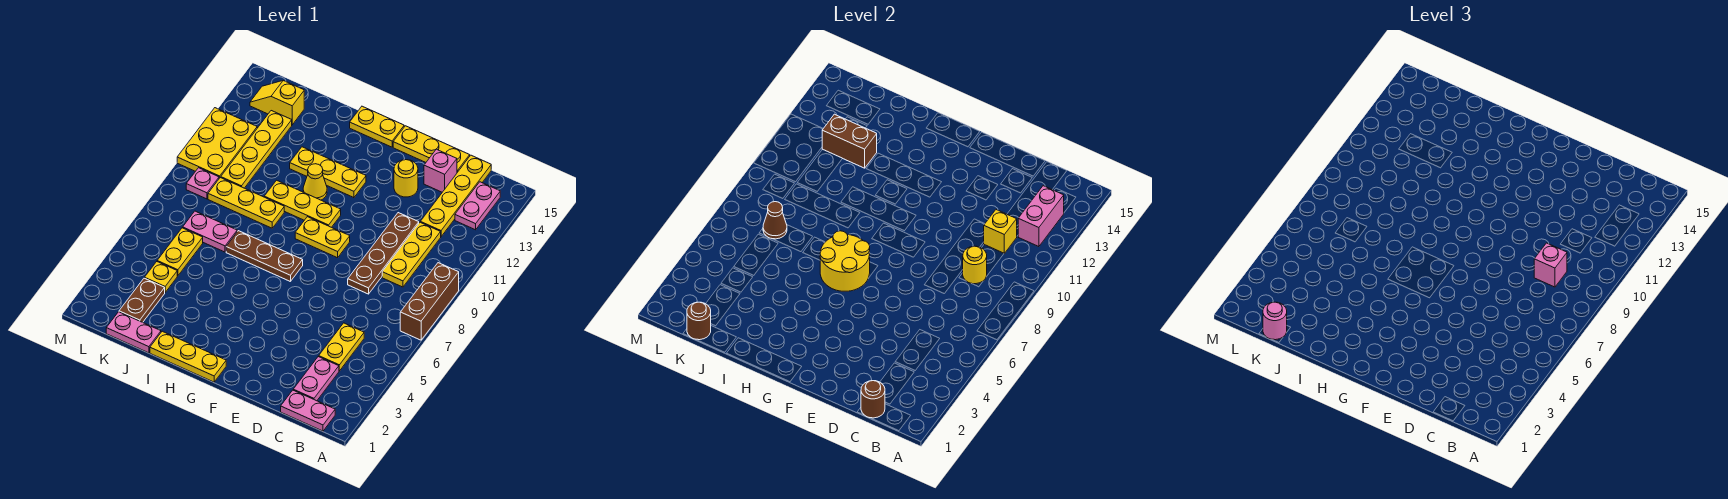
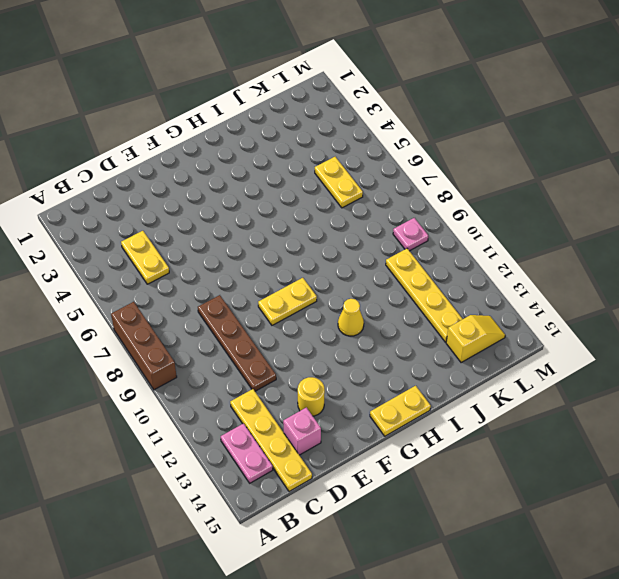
none -> pink plate B1:C1 level 1
none -> pink plate C2:C3 level 1
none -> yellow plate C9:C11 level 1
none -> yellow plate D15:F15 level 1

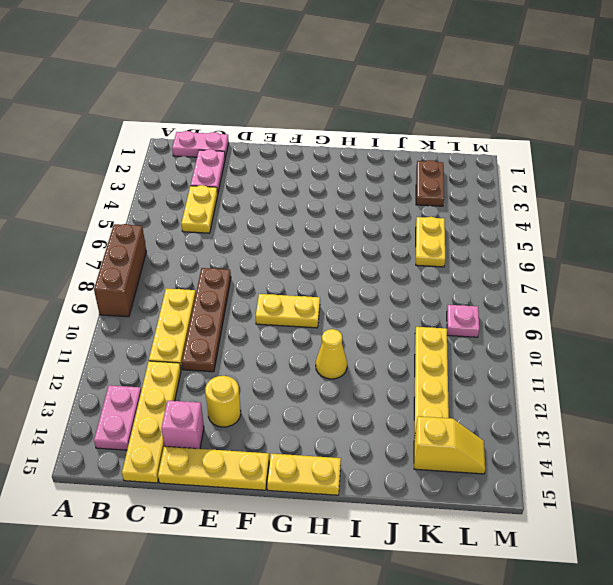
none -> yellow plate G1:I1 level 1
none -> brown plate G7:I7 level 1
none -> yellow plate G10:I10 level 1
none -> yellow plate G12:I12 level 1

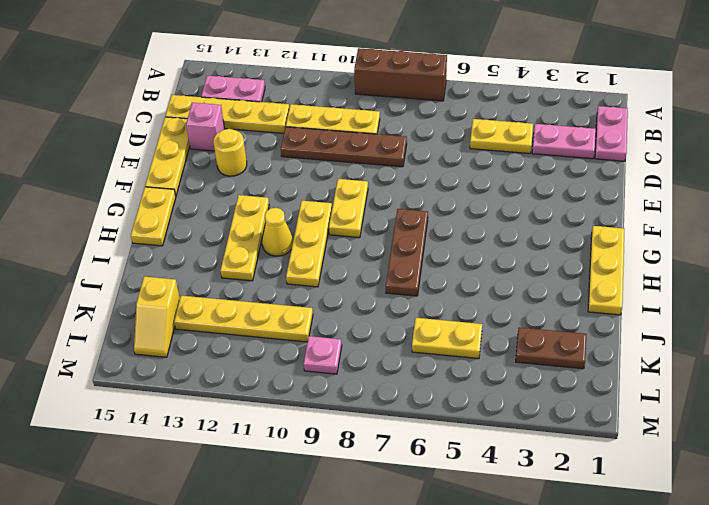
none -> yellow plate I9:K9 level 1
none -> pink plate J1:K1 level 1
none -> pink plate J7:K7 level 1
none -> yellow plate K4 level 1

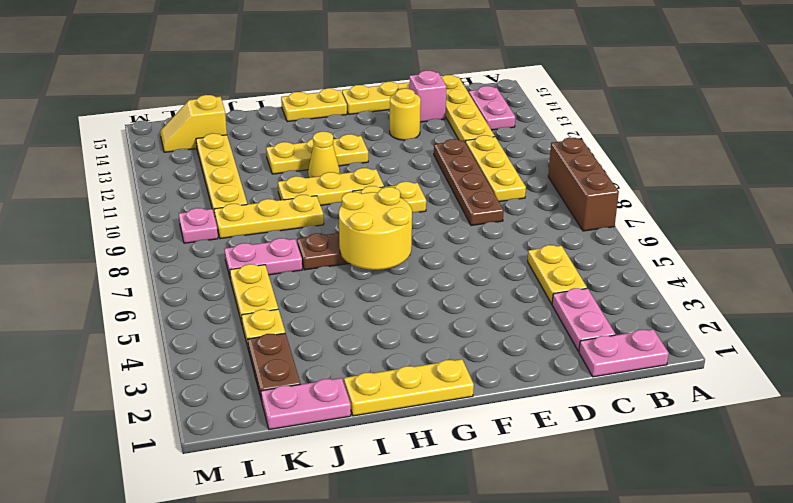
none -> yellow plate L10:M12 level 1
none -> pink brick B12:B13 level 2
none -> brown round brick C1 level 2
none -> yellow round brick C9 level 2

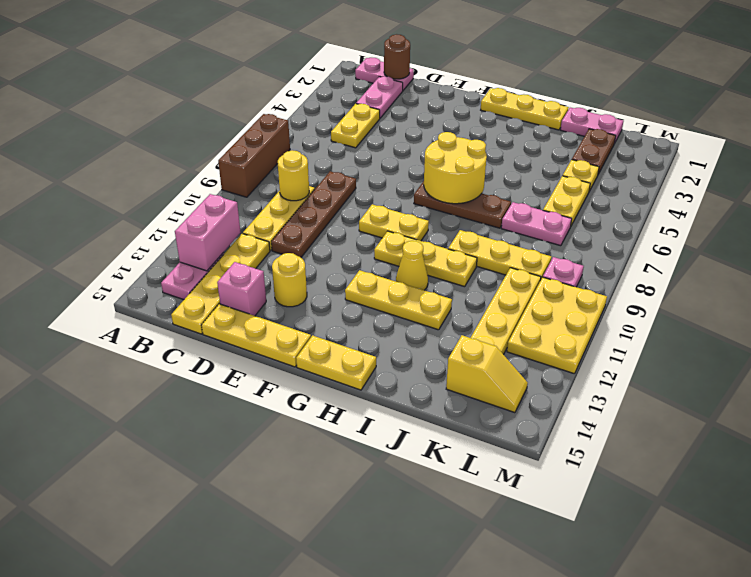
none -> yellow brick C11 level 2
none -> brown brick J12:K12 level 2
none -> brown round brick K1 level 2
none -> brown cone K7 level 2

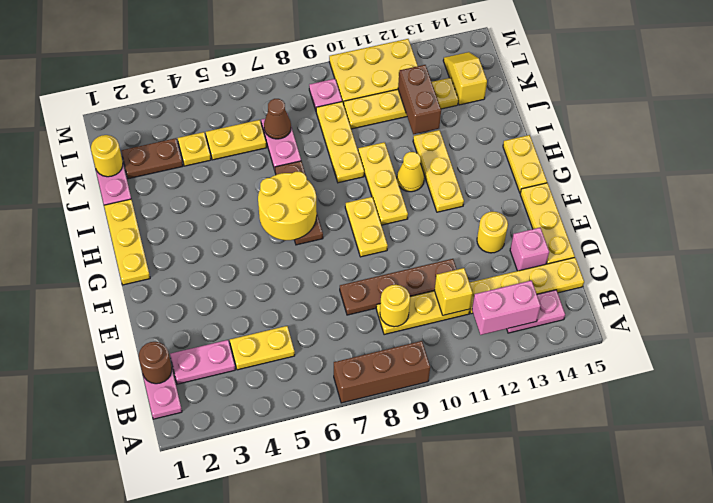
yellow round brick K1 level 2 -> brown round brick K1 level 2
none -> pink brick C9 level 3
none -> pink round brick K1 level 3

